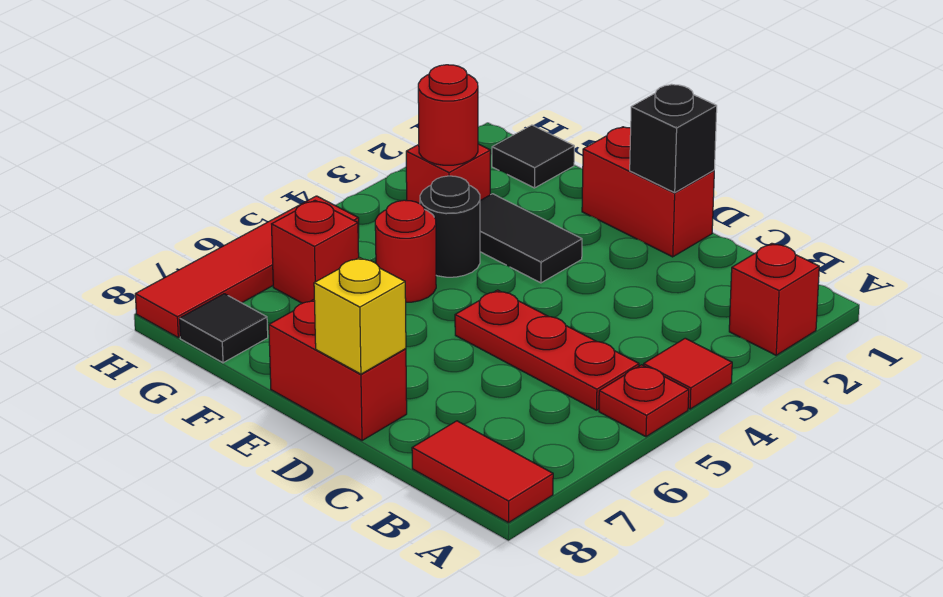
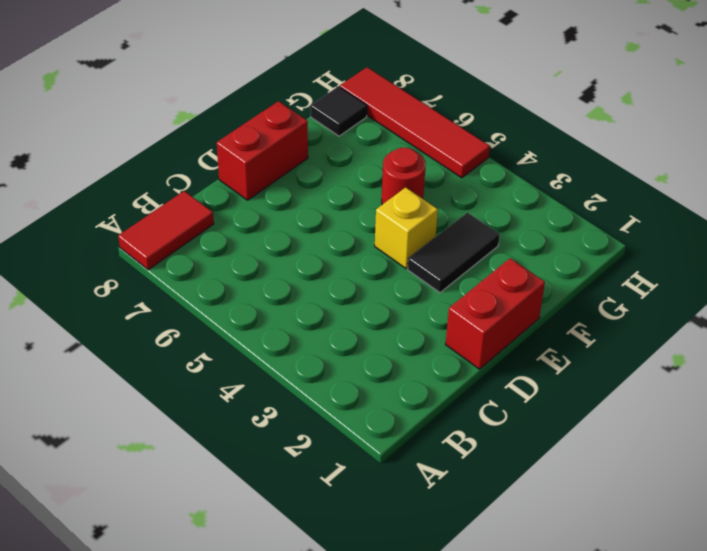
yellow brick E4 level 1 -> yellow brick D8 level 2
none -> red brick A2 level 1
none -> red tile A4 level 1
none -> red plate A5 level 1

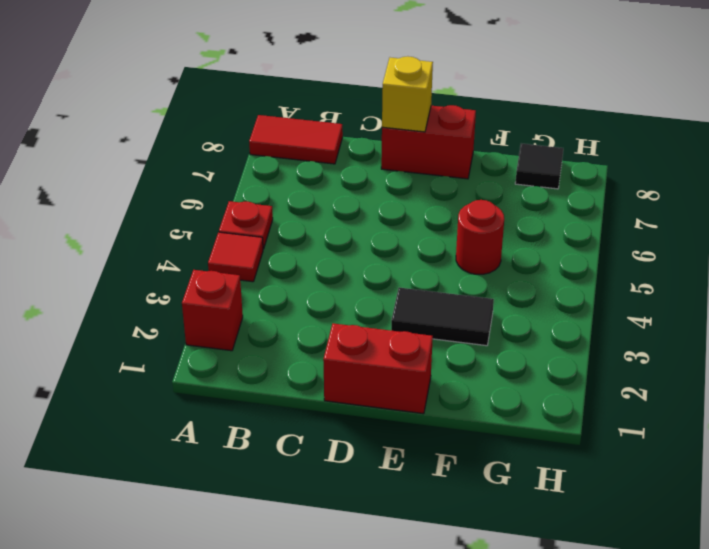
none -> red plate B5:D5 level 1
none -> black round brick F4 level 1
none -> black tile G1 level 1

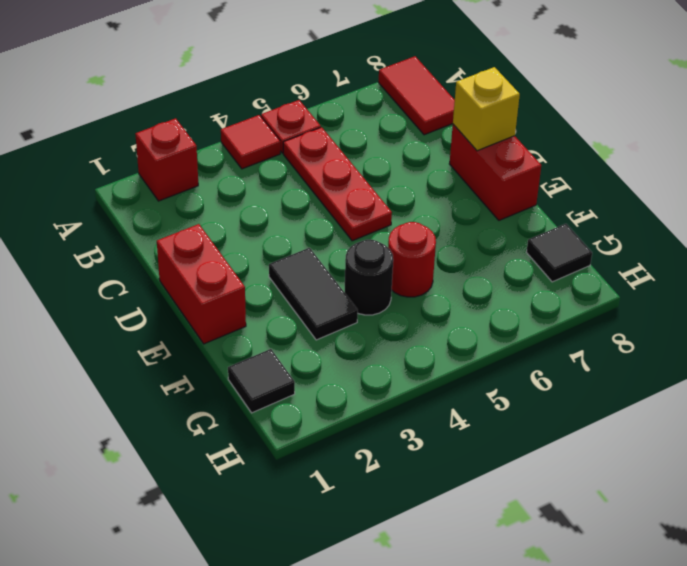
none -> red brick G3 level 1
none -> red brick G6 level 1
none -> red tile H5:H8 level 1

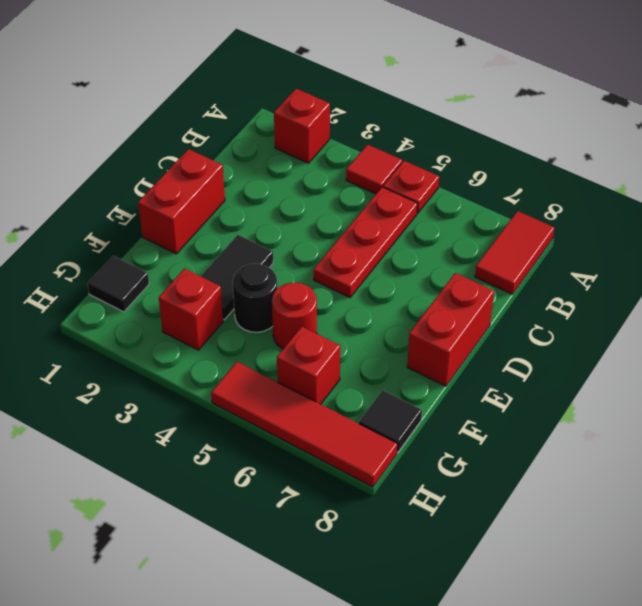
none -> black brick D1 level 2
none -> yellow brick D8 level 2
none -> red round brick G3 level 2

